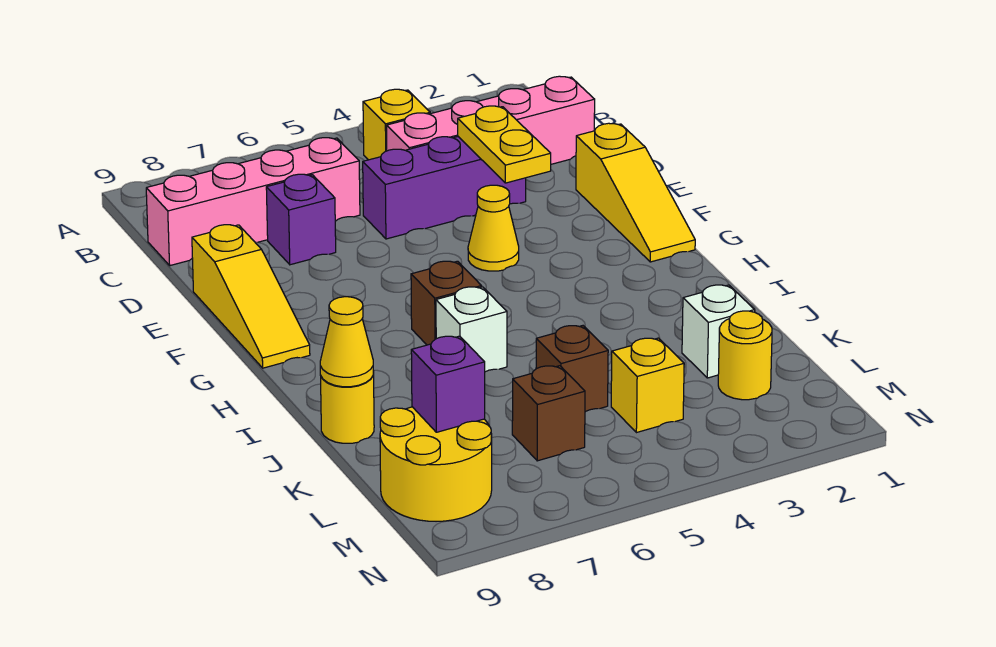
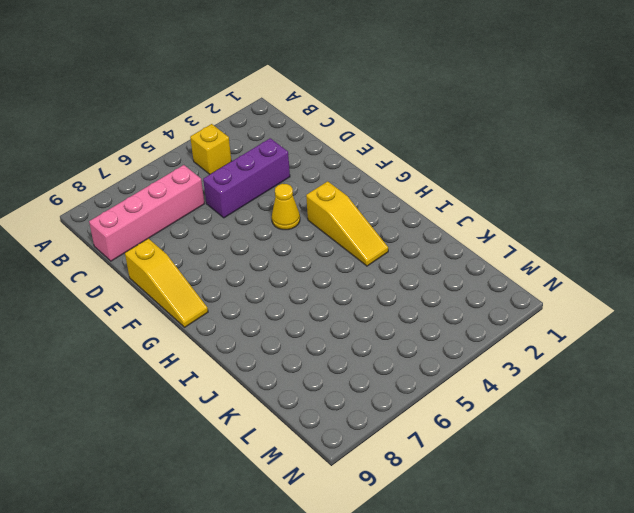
yellow slope G3:I3 level 1 top G -> yellow slope E1:G1 level 1 top E
none -> pink brick C1:C4 level 1
none -> purple brick D7 level 1
none -> brown brick H6 level 1

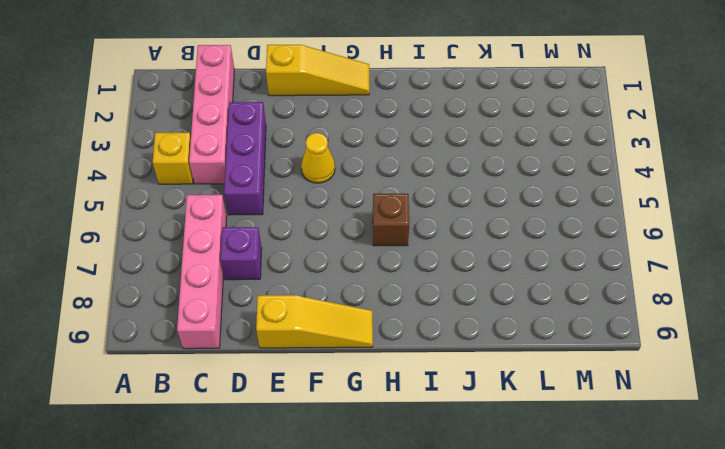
none -> white brick I6 level 1
none -> yellow round brick J9 level 1
none -> white brick K2 level 1

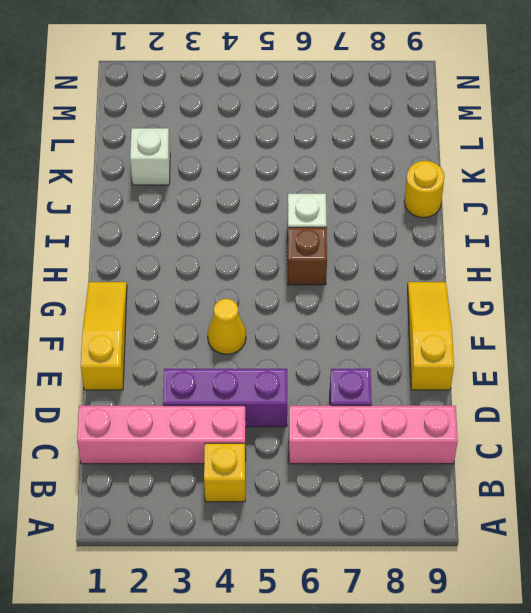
none -> brown brick K5 level 1
none -> yellow round brick L2 level 1
none -> yellow brick L4 level 1

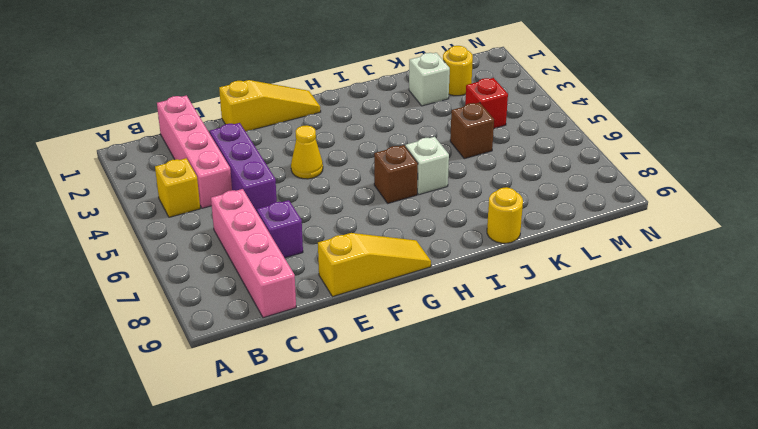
red brick L4 level 1 -> yellow brick L4 level 1
none -> brown brick L6 level 1
none -> yellow round brick L8:M9 level 1
none -> yellow plate D3:E3 level 2

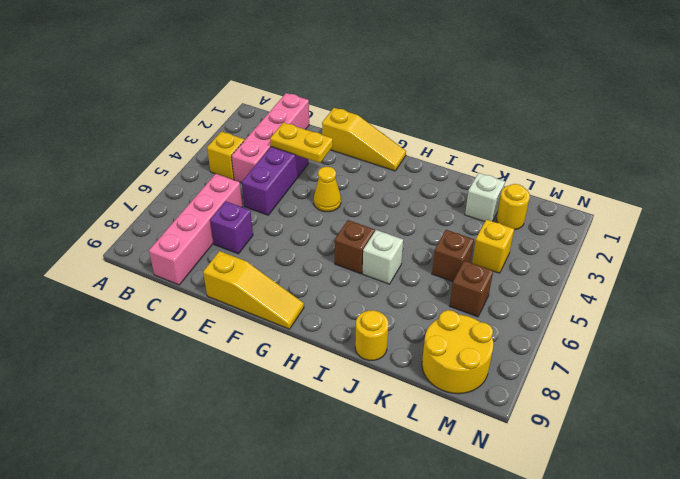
none -> yellow cone J9 level 2
none -> purple brick L8 level 2

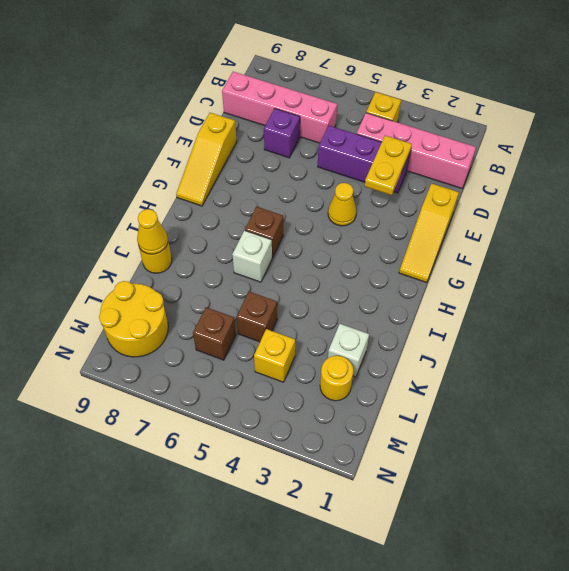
none -> purple brick L8 level 2

